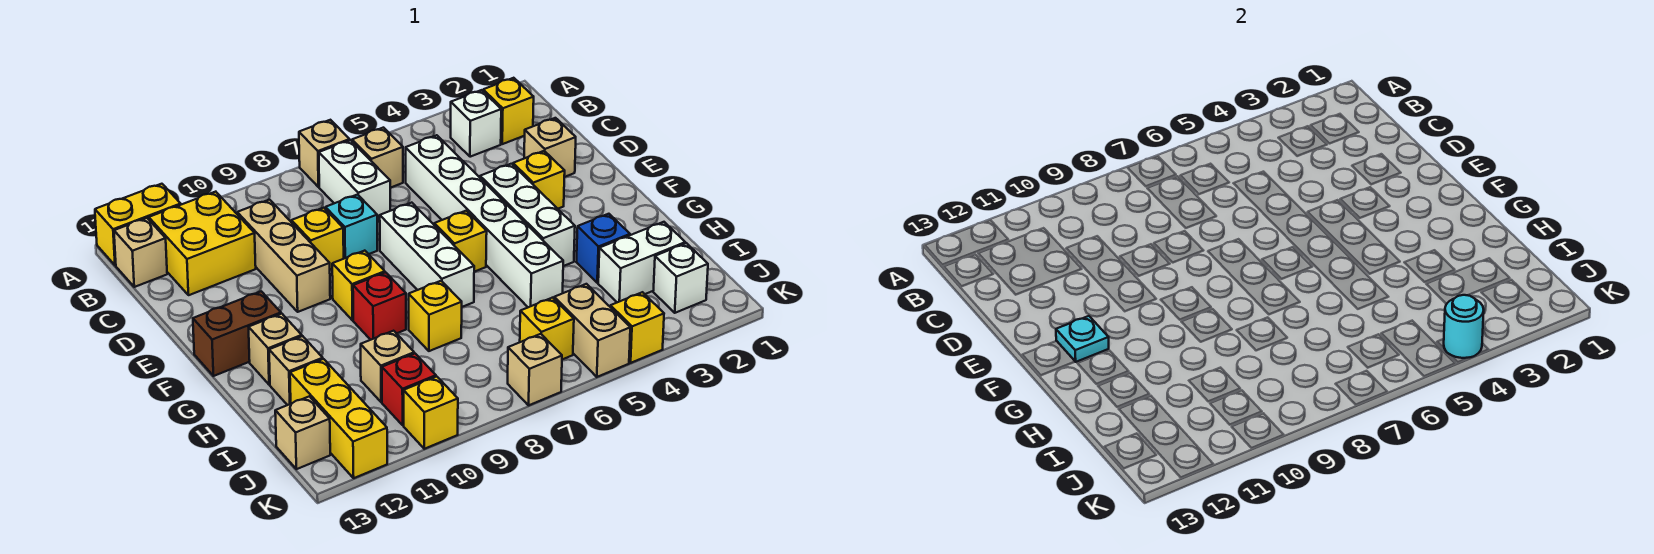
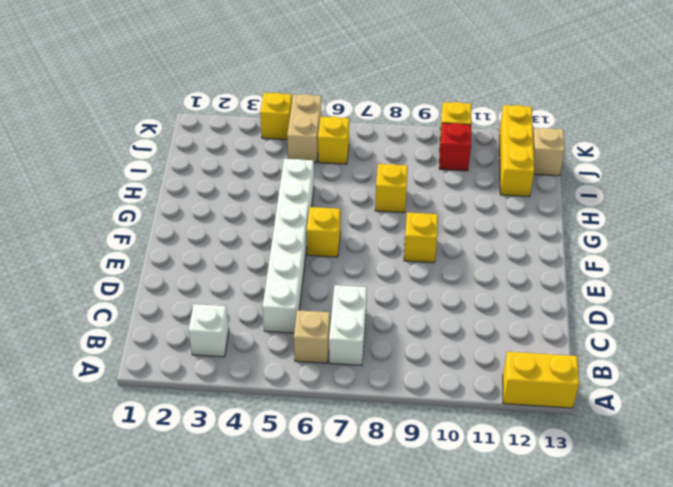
none -> tan brick A7 level 1
none -> yellow brick B2 level 1
none -> yellow brick B11:C12 level 1
none -> tan brick B13 level 1

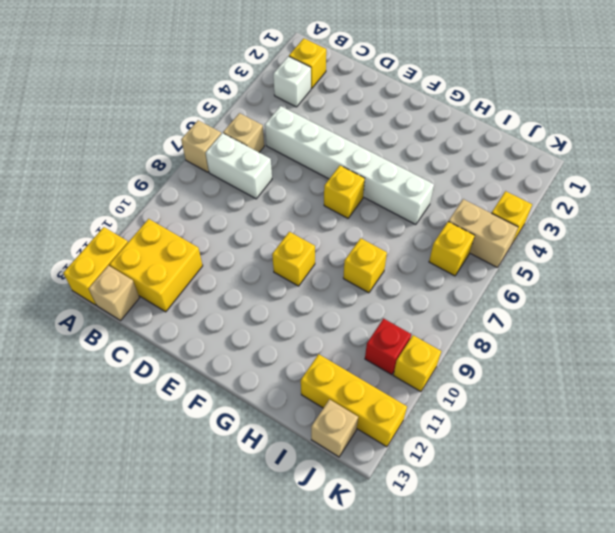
none -> tan brick C10:E10 level 1
none -> tan brick D2 level 1
none -> cyan brick D8 level 1
none -> yellow brick D9 level 1

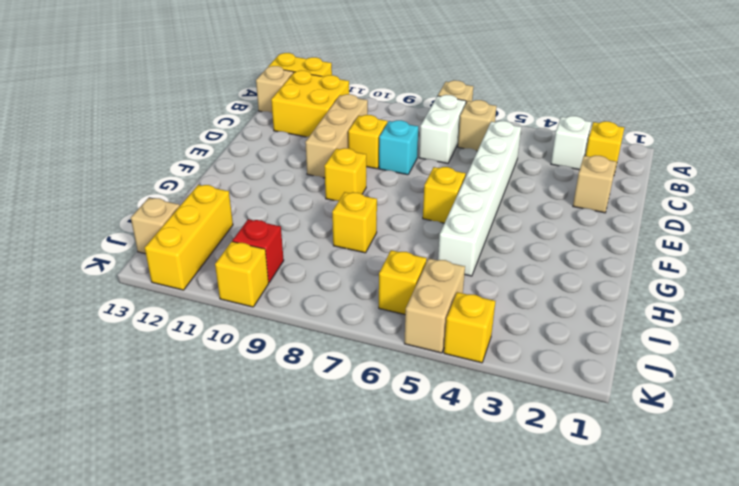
none -> yellow brick E3 level 1
none -> white brick E4:G4 level 1
none -> white brick E7:G7 level 1
none -> brown brick F12:F13 level 1

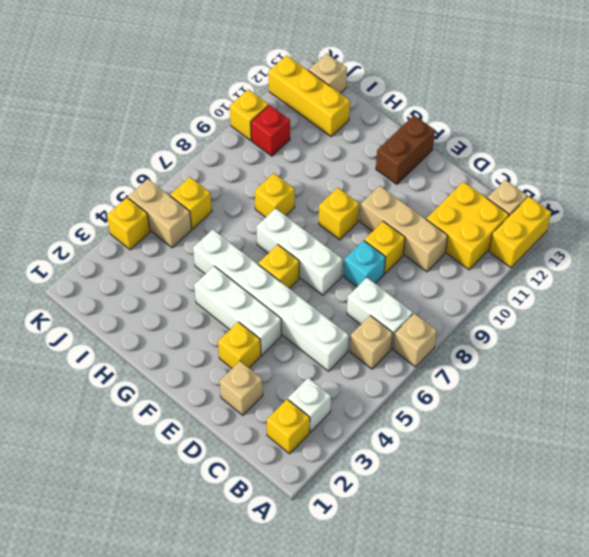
none -> red brick G9 level 1
none -> tan brick G12 level 1
none -> blue brick H3 level 1
none -> tan brick H12 level 1

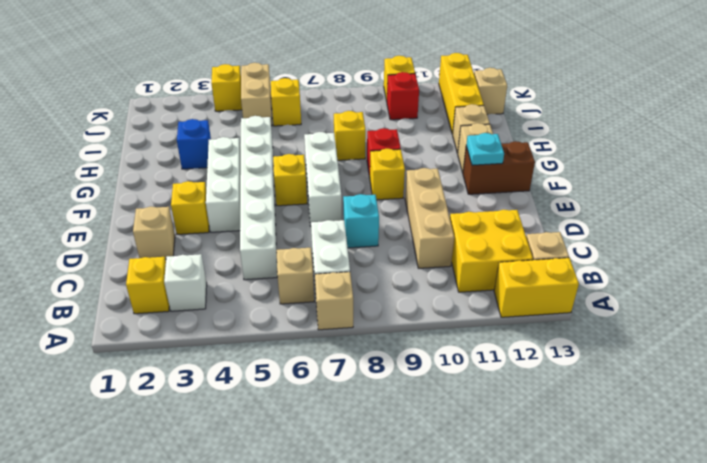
none -> yellow brick D9 level 1
none -> white brick I2:I3 level 1
none -> tan brick I10 level 1
none -> white brick J2 level 1

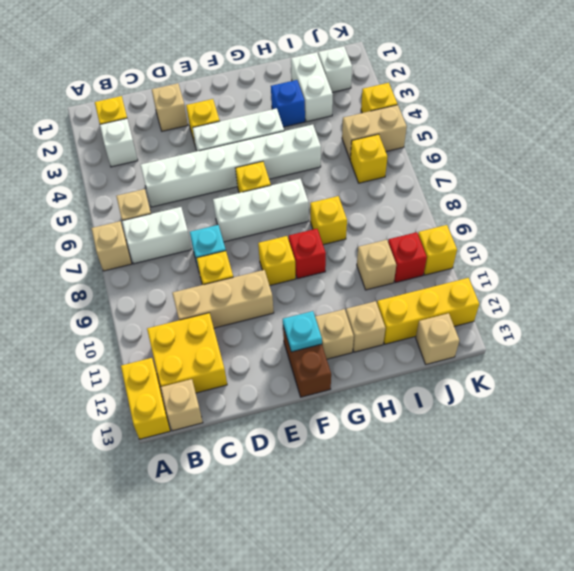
none -> tan brick K7 level 1
none -> cyan round brick K4 level 2

